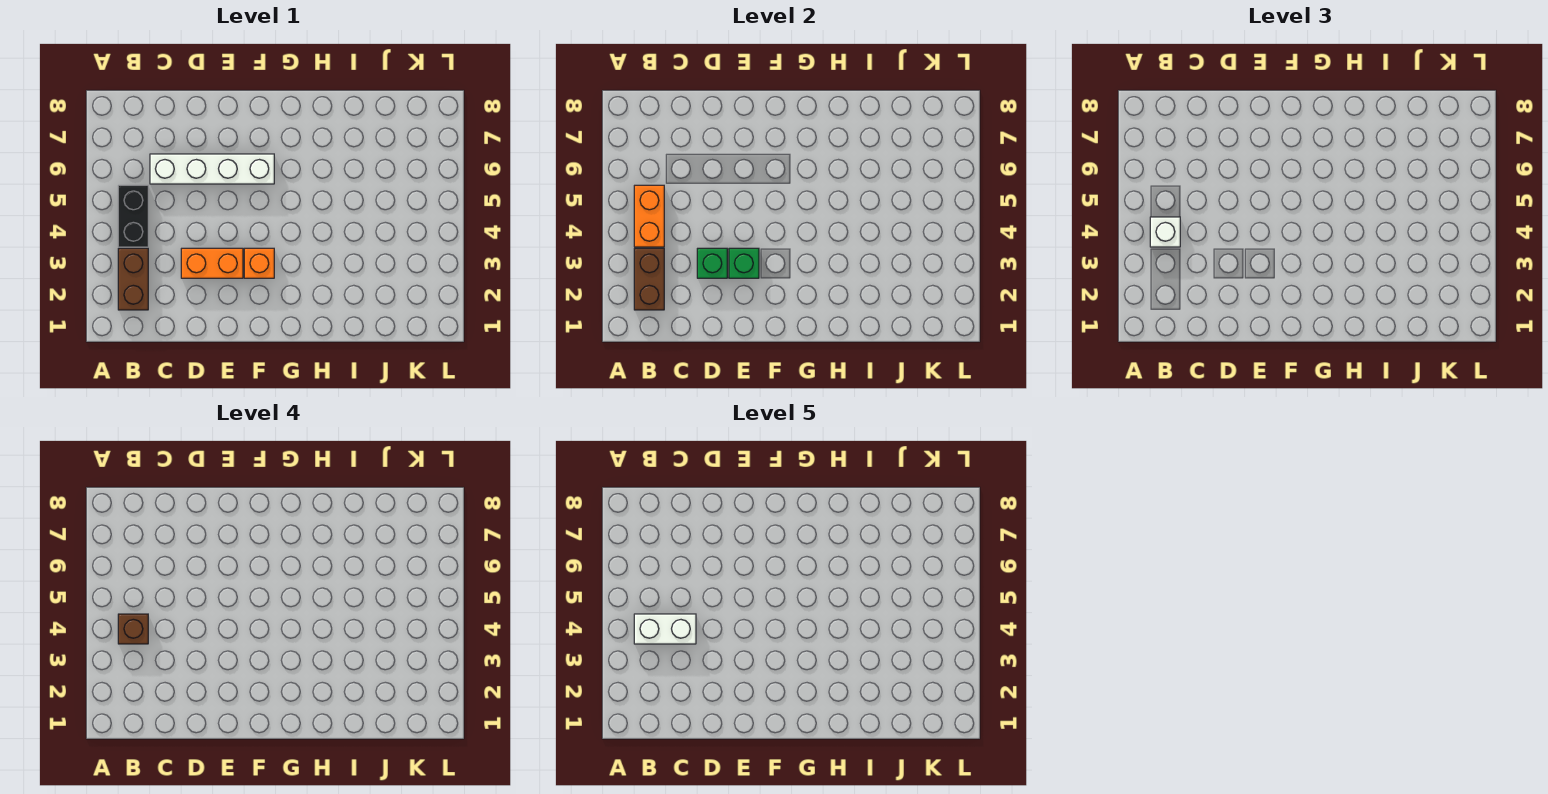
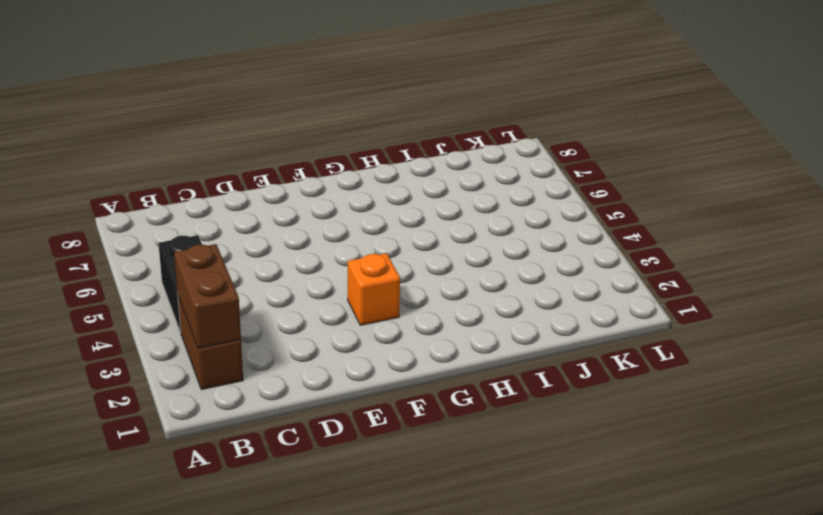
none -> white brick C6:F6 level 1
none -> orange brick D3:E3 level 1
none -> orange brick B4:B5 level 2

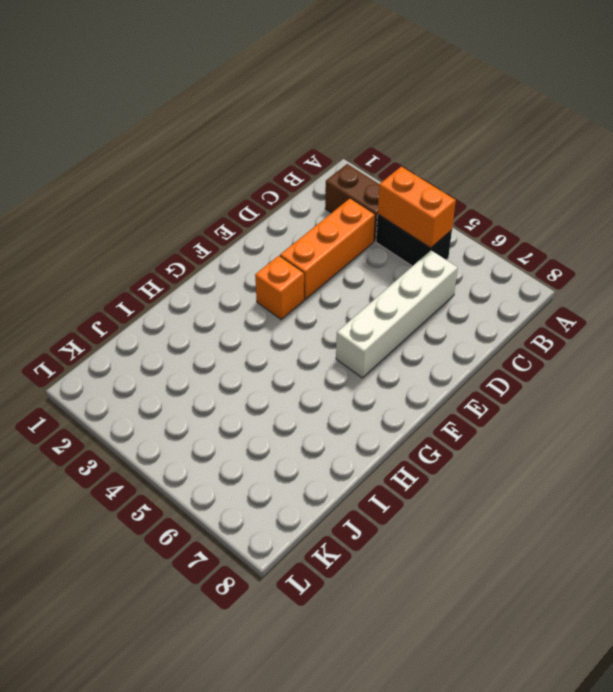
orange brick C3:E3 level 1 -> orange brick D3:E3 level 1
none -> brown brick B2:B3 level 2
none -> green brick D3 level 2
none -> green brick E3 level 2

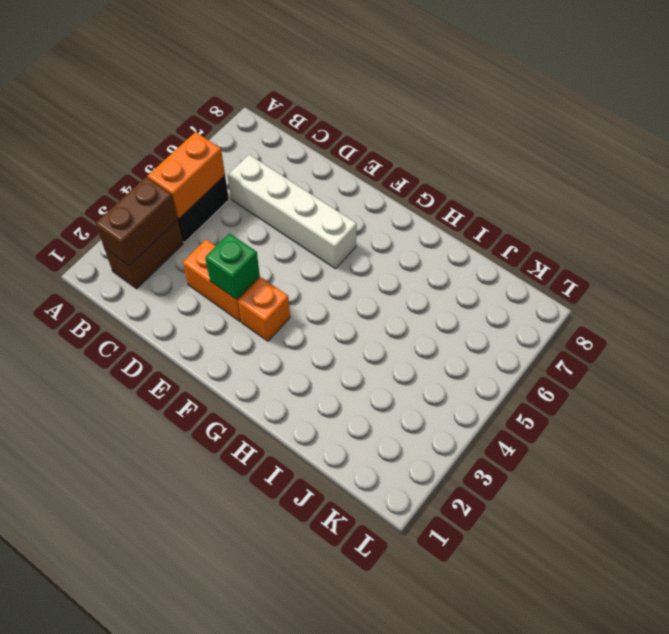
none -> green brick D3 level 2
none -> white brick B4 level 3
none -> brown brick B4 level 4

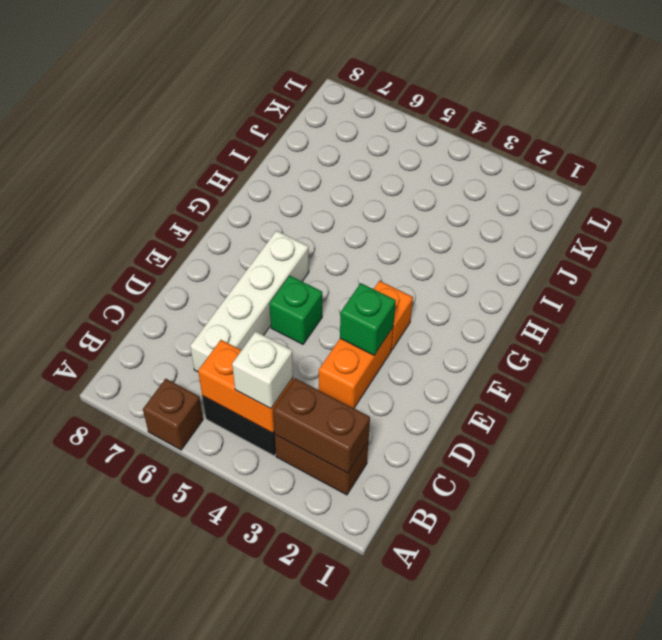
brown brick A6 level 1 -> brown brick B4 level 4
green brick E5 level 1 -> green brick D3 level 2
none -> white brick B4:C4 level 5

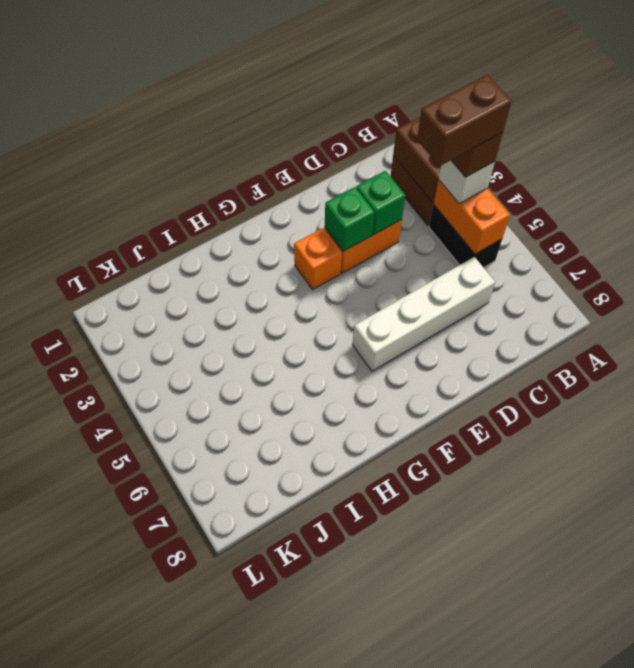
brown brick B4:C4 level 5 -> white brick B4:C4 level 5

